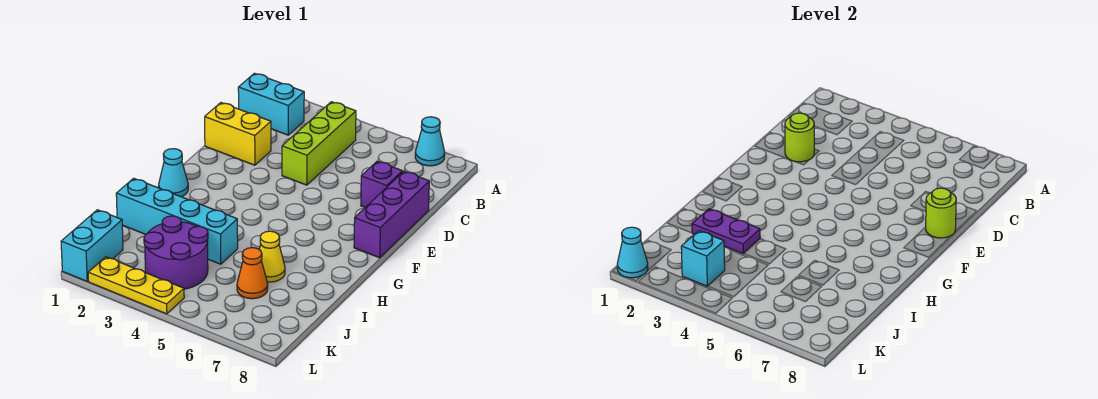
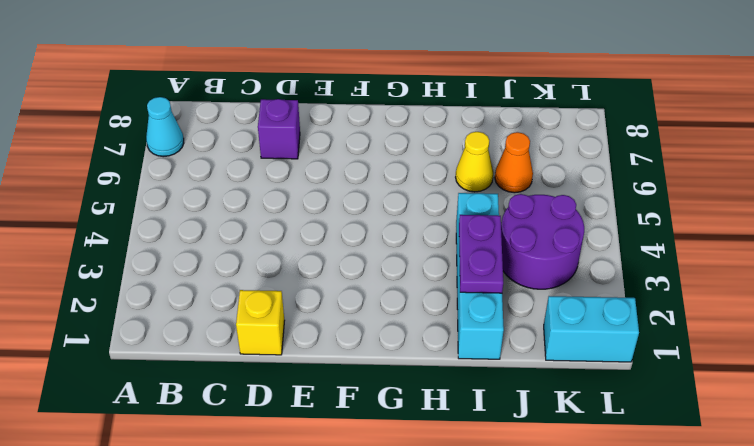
yellow brick D1 level 1 -> yellow brick D1:D2 level 1
none -> cyan brick B1:B2 level 1
none -> lime brick B4:D4 level 1
none -> purple brick D8:F8 level 1

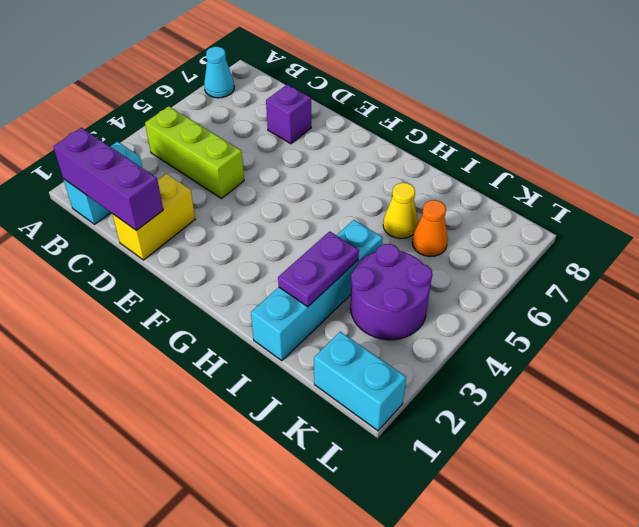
purple brick B1:D1 level 2 -> purple brick D8:F8 level 1
none -> cyan cone G1 level 1
none -> yellow plate L2:L4 level 1
none -> lime round brick D2 level 2

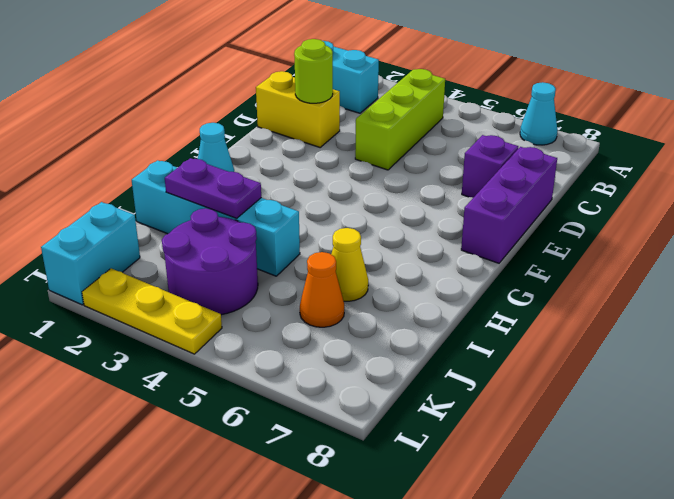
none -> lime round brick E8 level 2
none -> cyan brick K3 level 2
none -> cyan cone L1 level 2

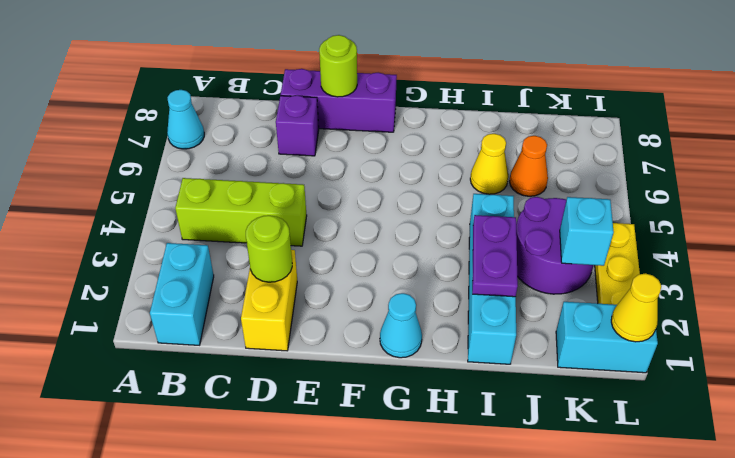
yellow cone L1 level 2 -> cyan cone L1 level 2

